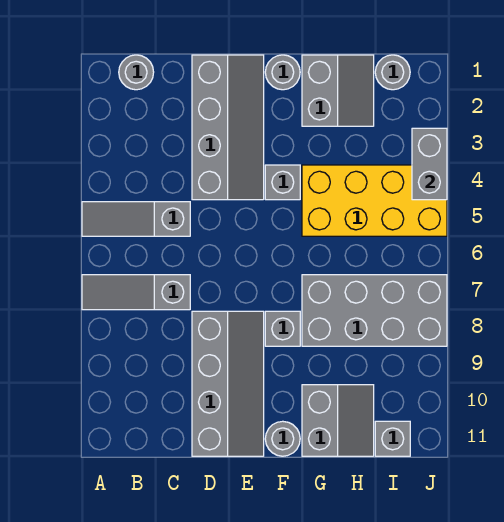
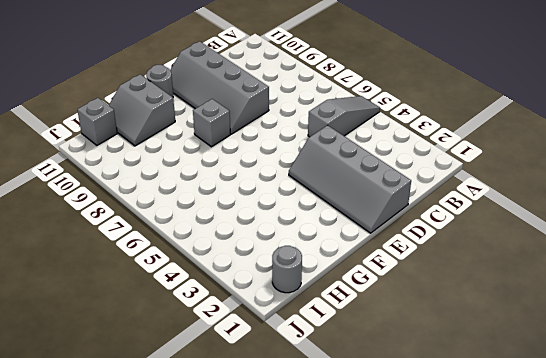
none -> grey slope A7:C7 level 1 top C
none -> grey round brick B1 level 1
none -> grey round brick F1 level 1

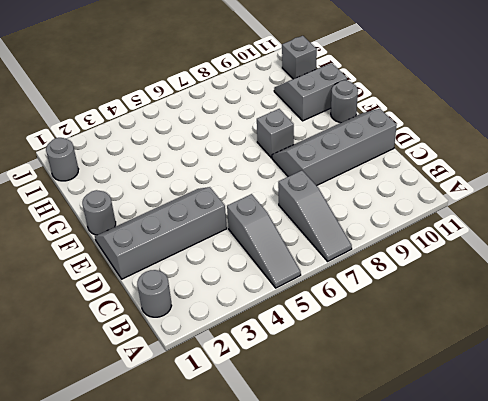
none -> grey brick F4 level 1
none -> grey slope G1:H2 level 1 top G
none -> yellow brick G4:J5 level 1

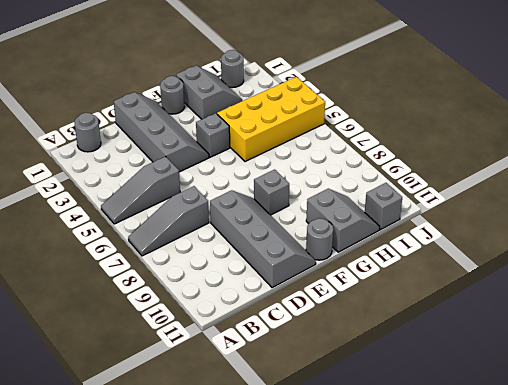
none -> grey brick G7:J8 level 1
none -> grey brick J3:J4 level 2

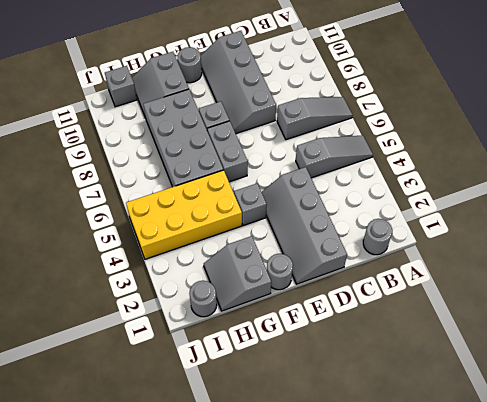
grey brick F6:F7 level 1 -> grey brick J3:J4 level 2
grey brick G6:H9 level 1 -> grey brick G7:J8 level 1

